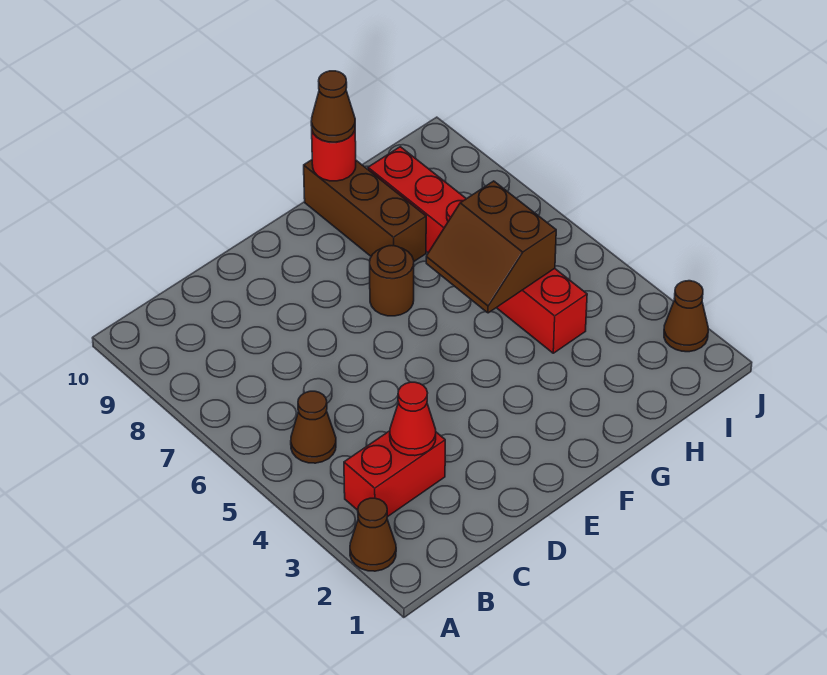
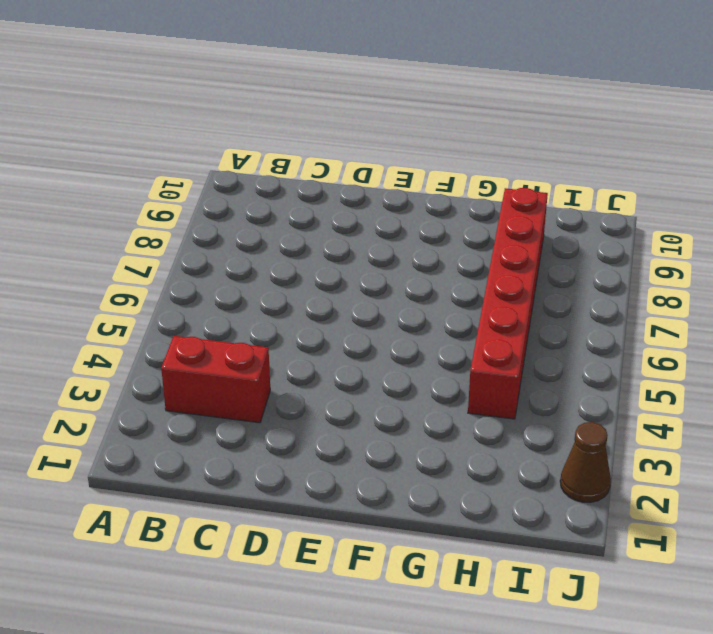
none -> brown cone A2 level 1
none -> brown cone B5 level 1

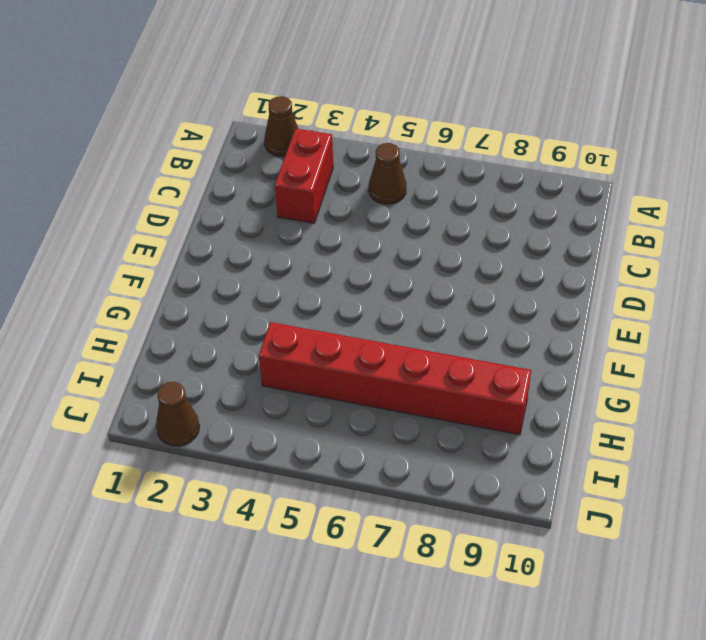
none -> brown round brick F7 level 1
none -> brown brick G8:G10 level 1

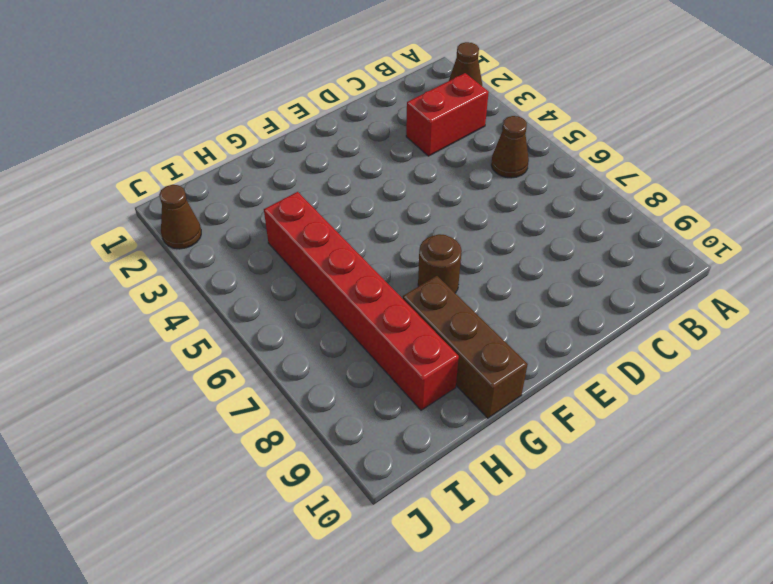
none -> red cone C3 level 2
none -> brown slope G5:H6 level 2 top H

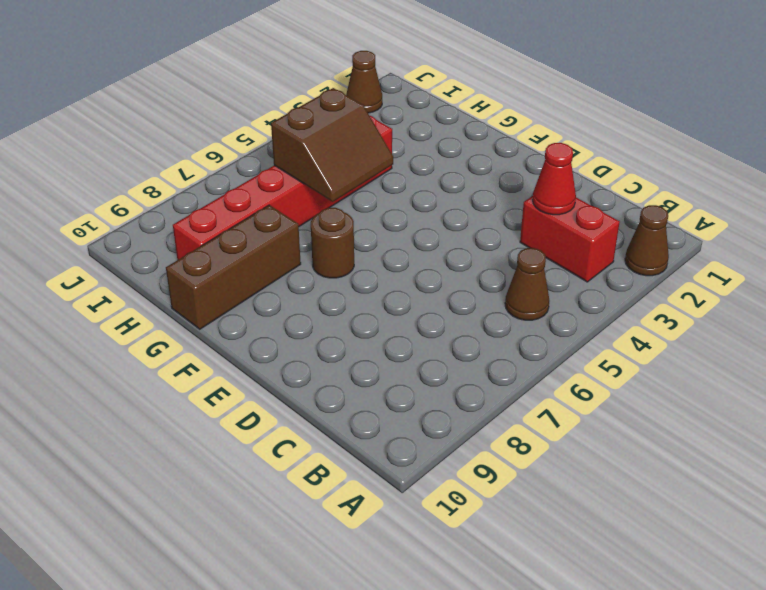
none -> red round brick G10 level 2
none -> brown cone G10 level 3

